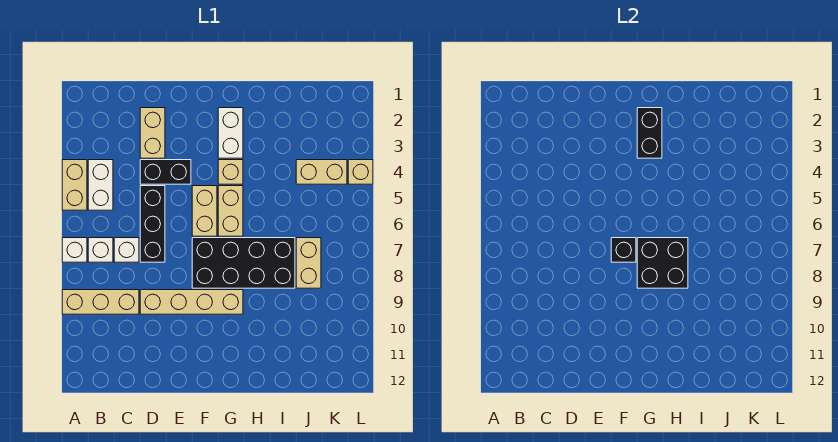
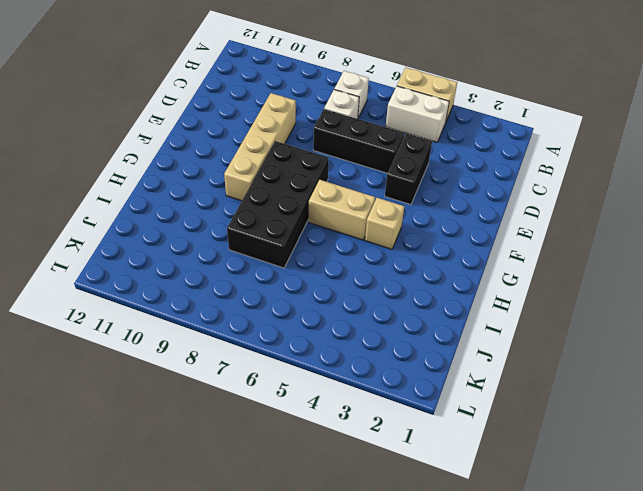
none -> white brick A7 level 1
none -> tan brick A9:C9 level 1
none -> tan brick D2:D3 level 1

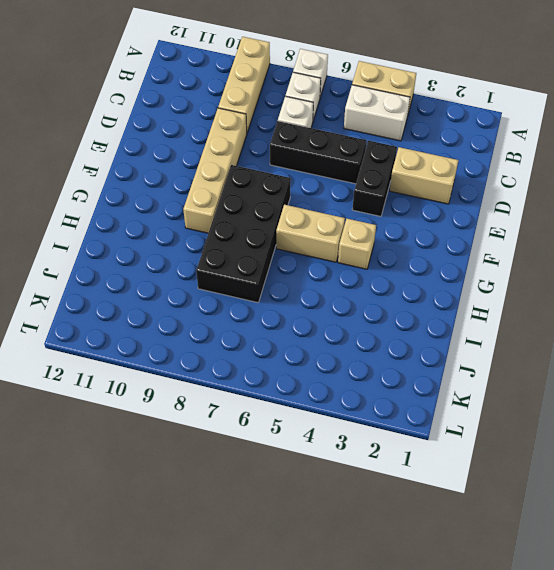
none -> tan brick F5:F6 level 1
none -> white brick G2:G3 level 1
none -> tan brick J4:K4 level 1

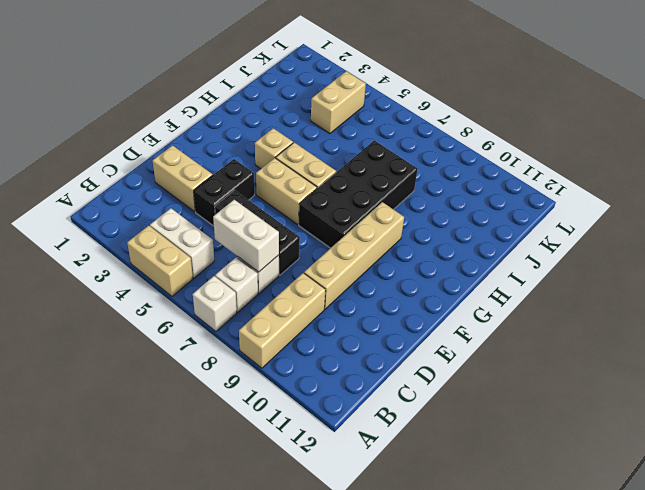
white brick C6:C7 level 2 -> white brick G2:G3 level 1
none -> tan brick J7:J8 level 1
none -> tan brick L4 level 1
none -> black brick F7 level 2

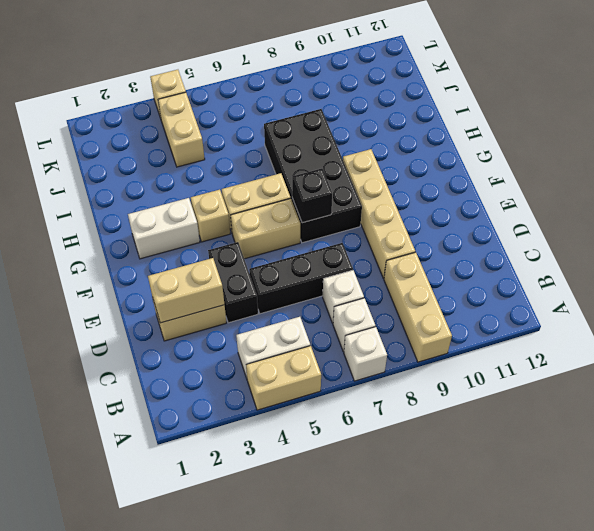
tan brick D2:D3 level 2 -> tan brick J7:J8 level 1
none -> black brick G2:G3 level 2
none -> black brick G7:H8 level 2

